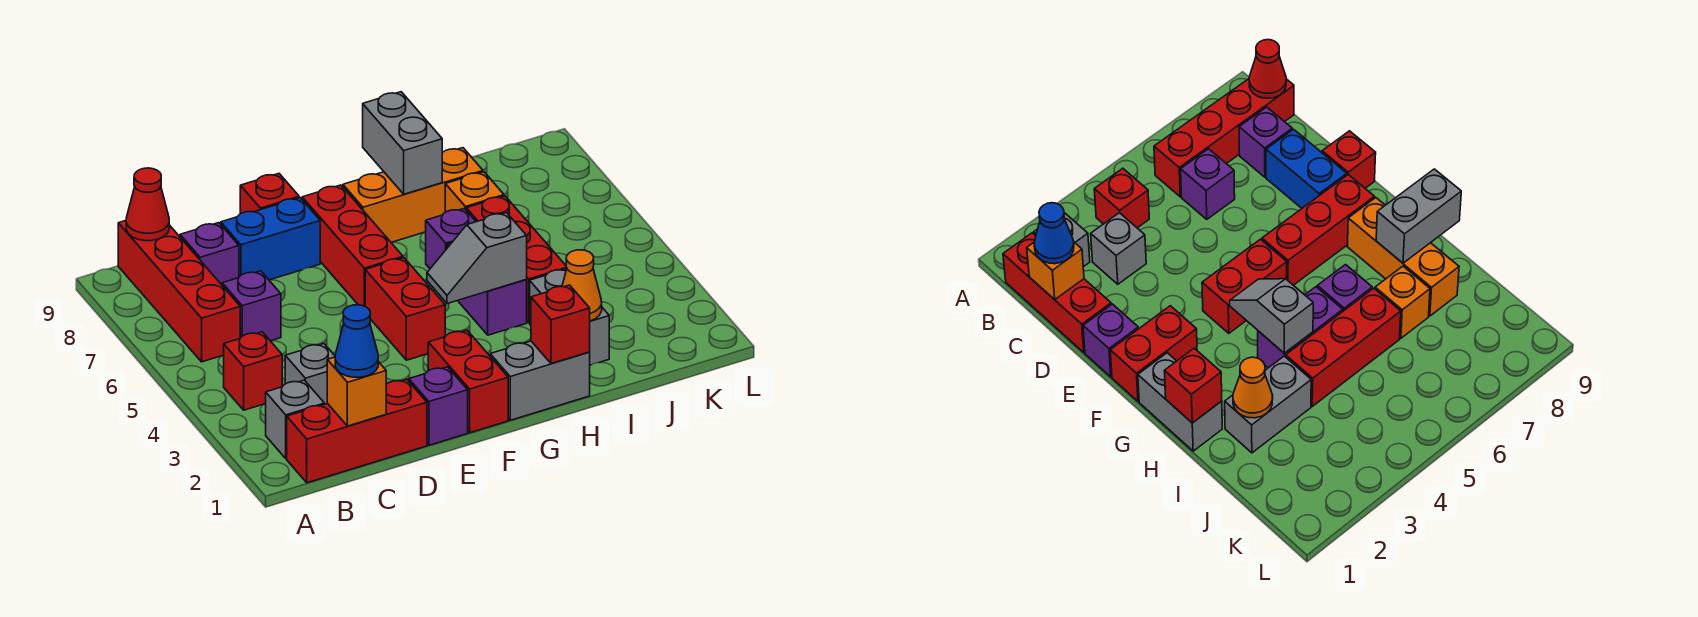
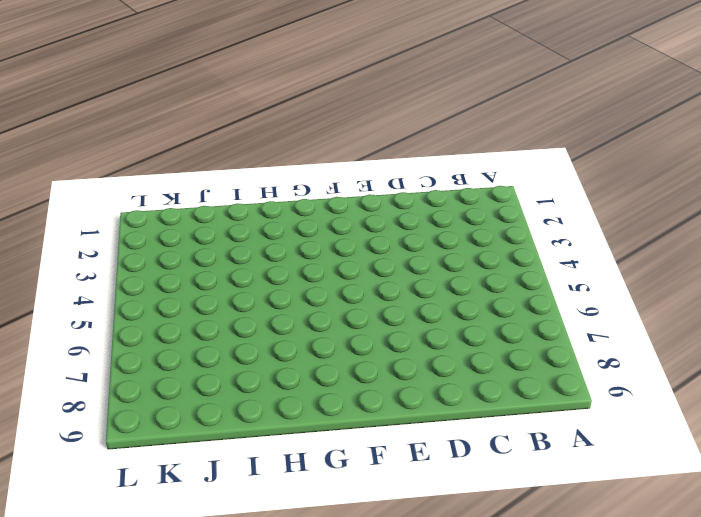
none -> red brick B1:D1 level 1
none -> grey brick B2 level 1
none -> red brick B4 level 1

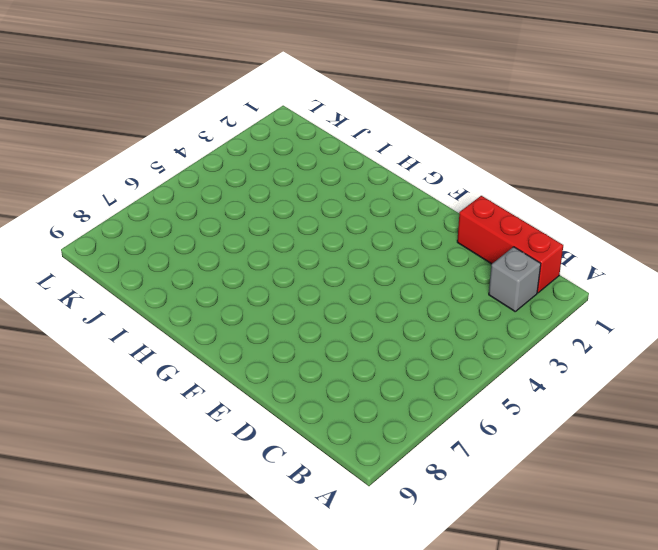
none -> red brick B4 level 1
none -> red brick B6:B9 level 1
none -> grey brick C3 level 1

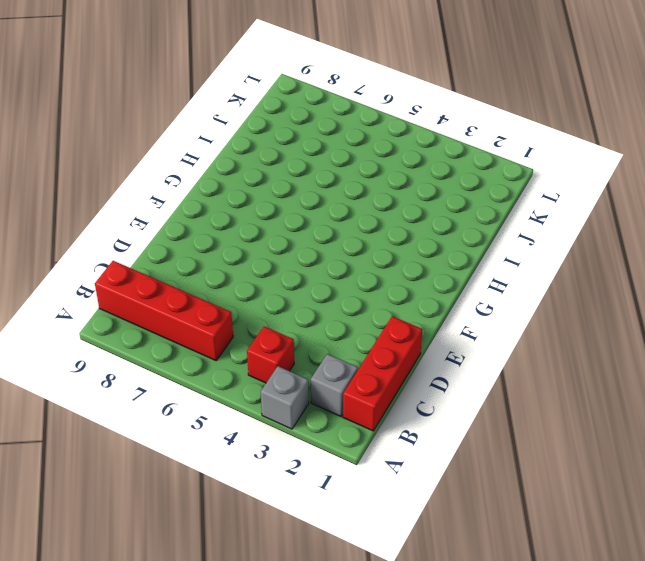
grey brick A3 level 1 -> grey brick C3 level 1
none -> purple brick C6 level 1
none -> purple brick C8 level 1
none -> blue brick D8:E8 level 1

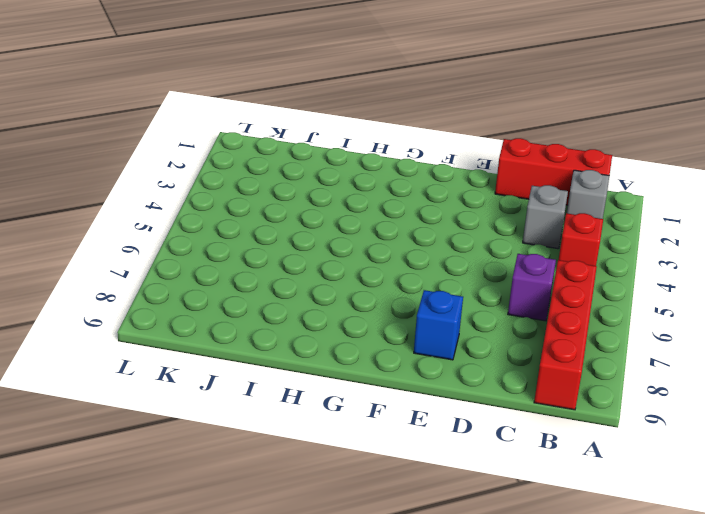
blue brick E8 level 1 -> blue brick D8:E8 level 1
none -> purple brick C8 level 1
none -> purple brick E1 level 1
none -> red brick E9 level 1

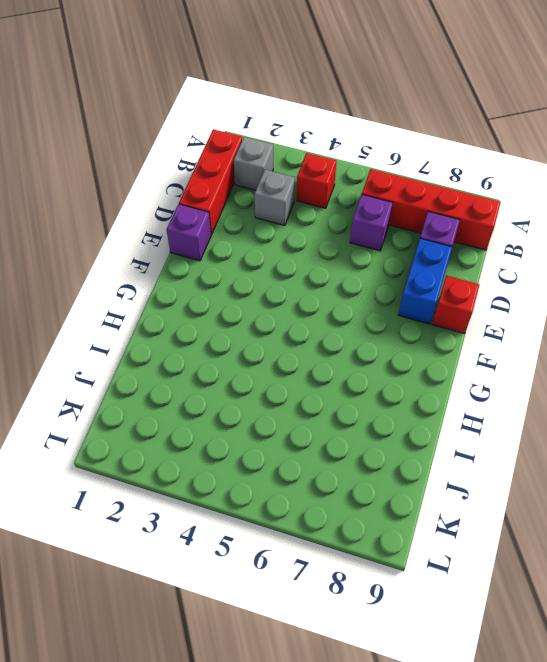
none -> red brick F1:F2 level 1
none -> red brick F4:F5 level 1
none -> red brick F6:F8 level 1

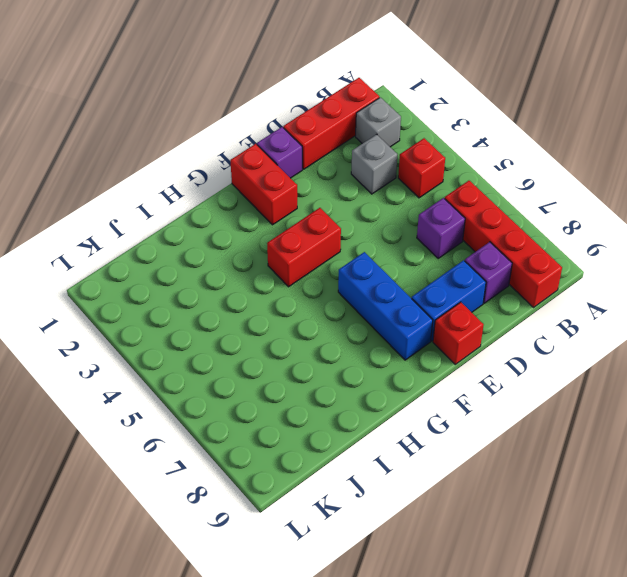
red brick F4:G4 level 1 -> red brick F4:F5 level 1
blue brick F6:F8 level 1 -> red brick F6:F8 level 1
none -> grey brick G1:H1 level 1
none -> orange brick G8:I8 level 1
none -> purple brick H4:H5 level 1

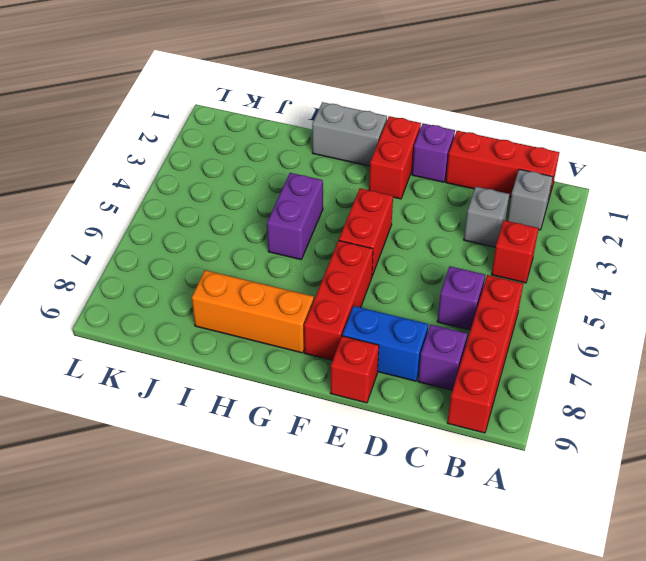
none -> purple brick H6 level 1
none -> grey brick I2:I3 level 1
none -> red brick I4:I6 level 1

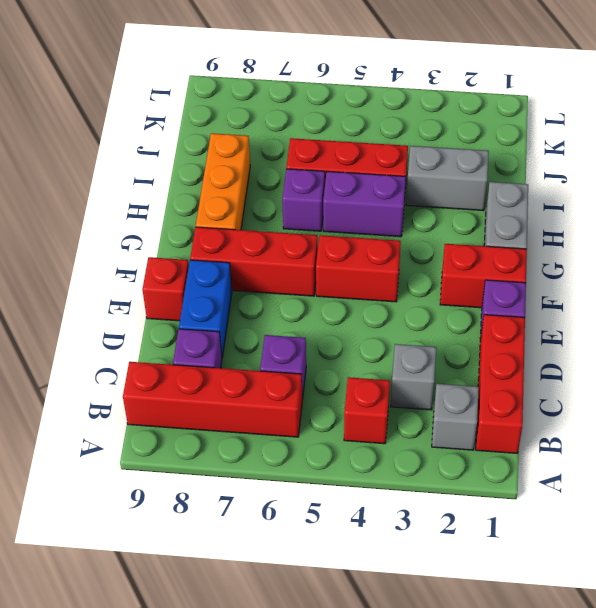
none -> orange brick I7 level 1
none -> red cone B9 level 2
none -> orange brick C1 level 2

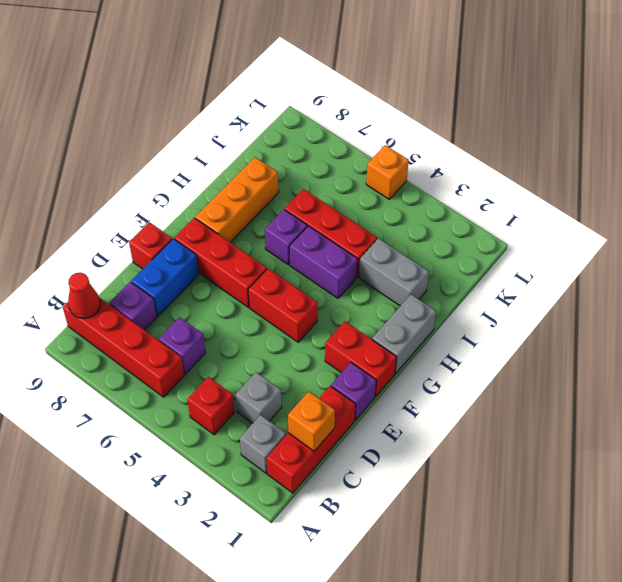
orange brick L5 level 1 -> orange brick I7 level 1
none -> grey slope G4:H4 level 2 top H
none -> red brick H1 level 2
none -> grey brick H8:H9 level 2

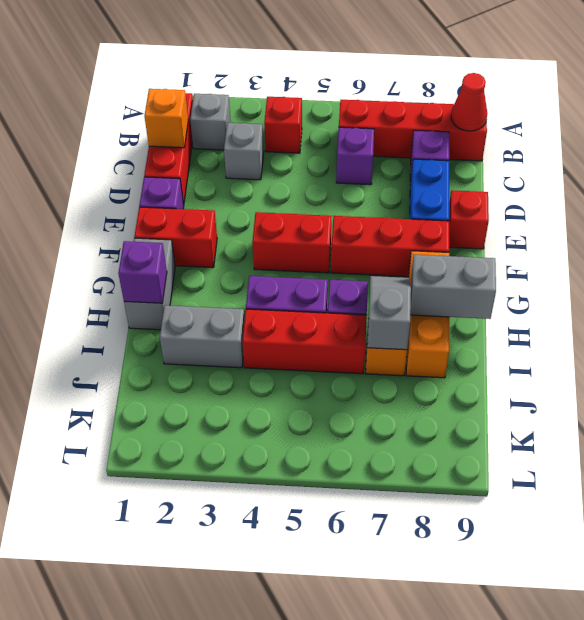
purple brick H1 level 2 -> red brick H1 level 2
grey slope H7:I7 level 2 top I -> grey slope G4:H4 level 2 top H
none -> orange cone I2 level 2
none -> blue cone C1 level 3

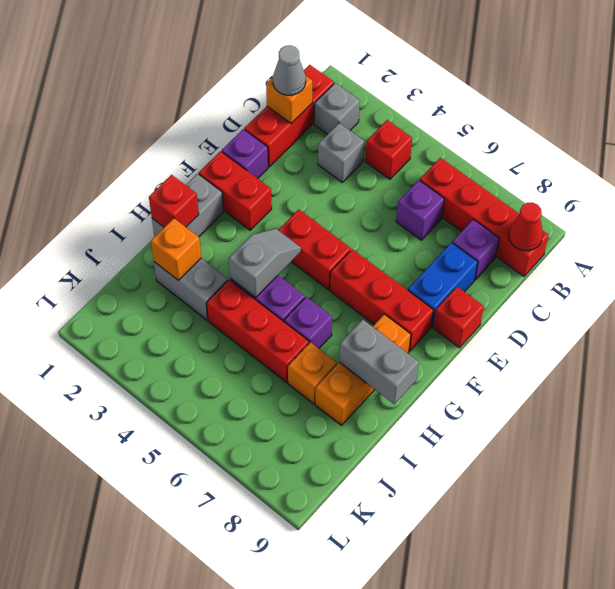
grey cone C1 level 3 -> blue cone C1 level 3
orange brick I2 level 2 -> orange cone I2 level 2

